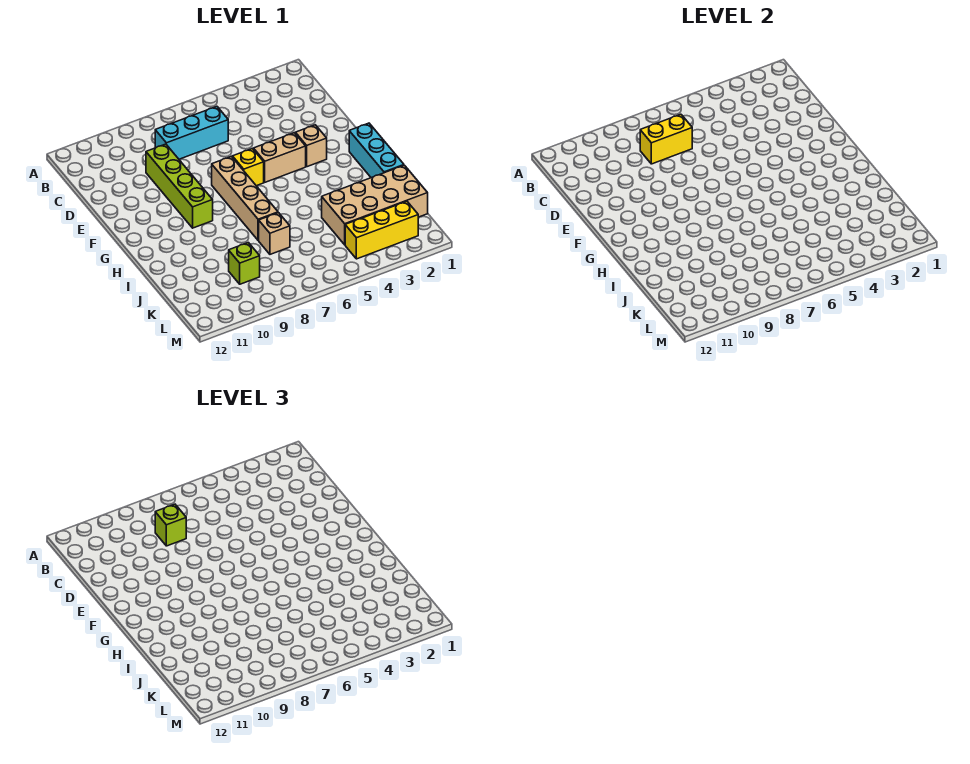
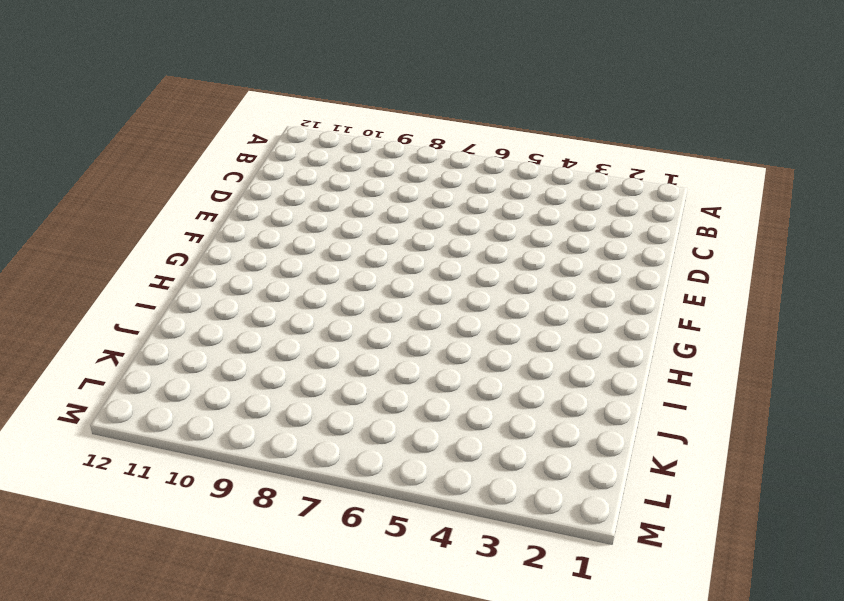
none -> cyan brick C6:C8 level 1
none -> lime brick D9:G9 level 1
none -> tan brick F3 level 1

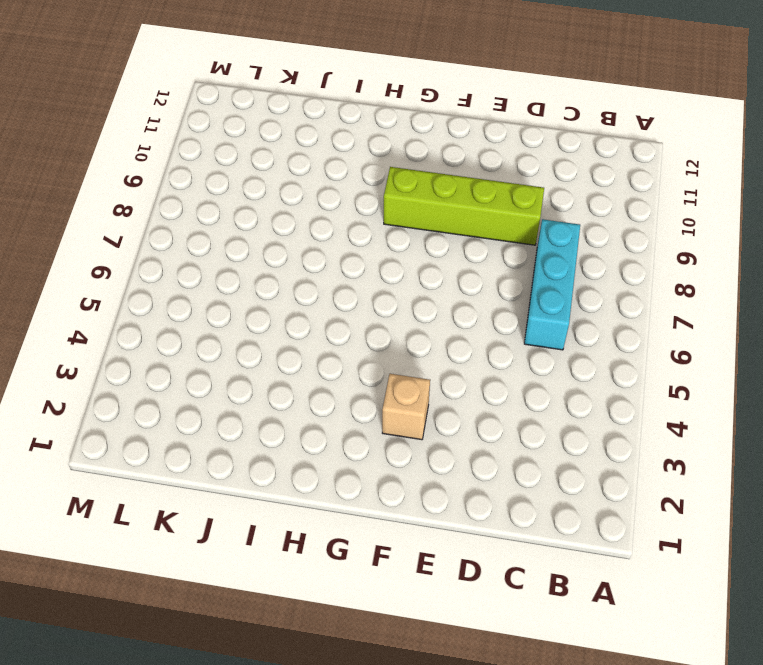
none -> tan brick F4:F5 level 1
none -> yellow brick F6 level 1
none -> tan brick F7:I7 level 1

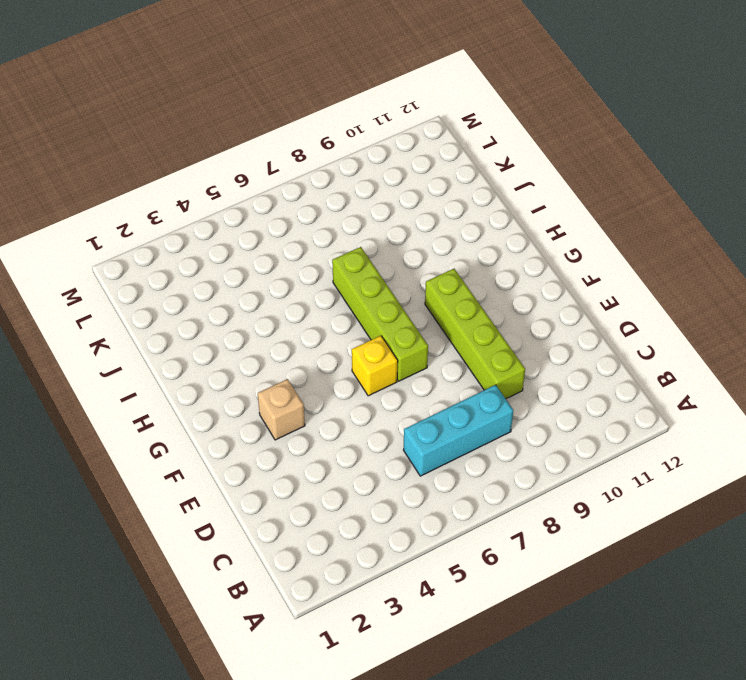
lime brick F7:I7 level 1 -> tan brick F7:I7 level 1
none -> tan brick F4:F5 level 1
none -> cyan brick G1:I1 level 1
none -> tan brick J1:K4 level 1

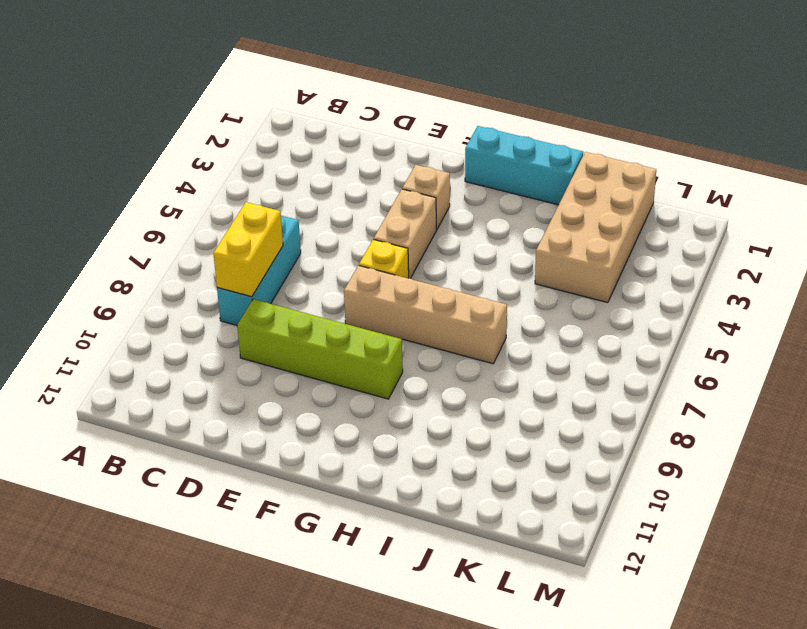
none -> tan brick J7 level 1
none -> lime brick K9 level 1
none -> yellow brick L2:L4 level 1

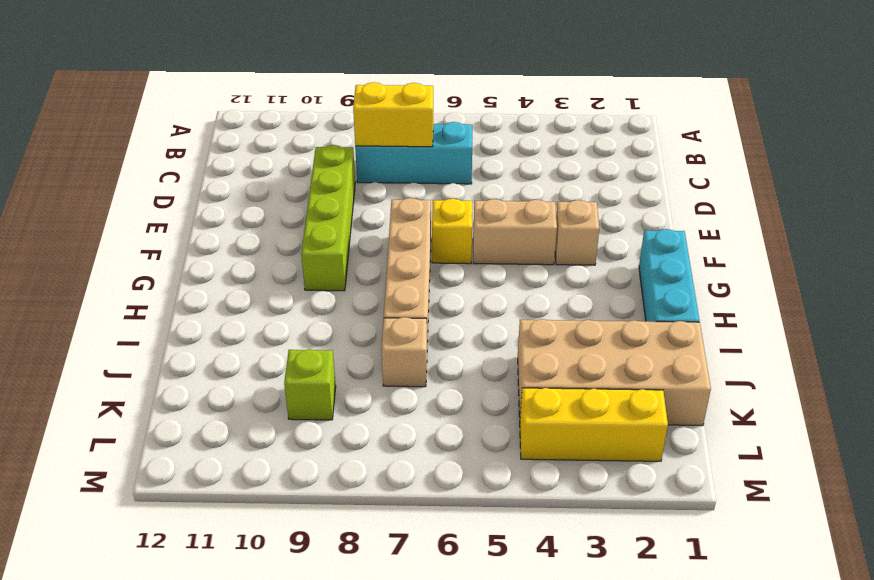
none -> lime brick C8 level 3

